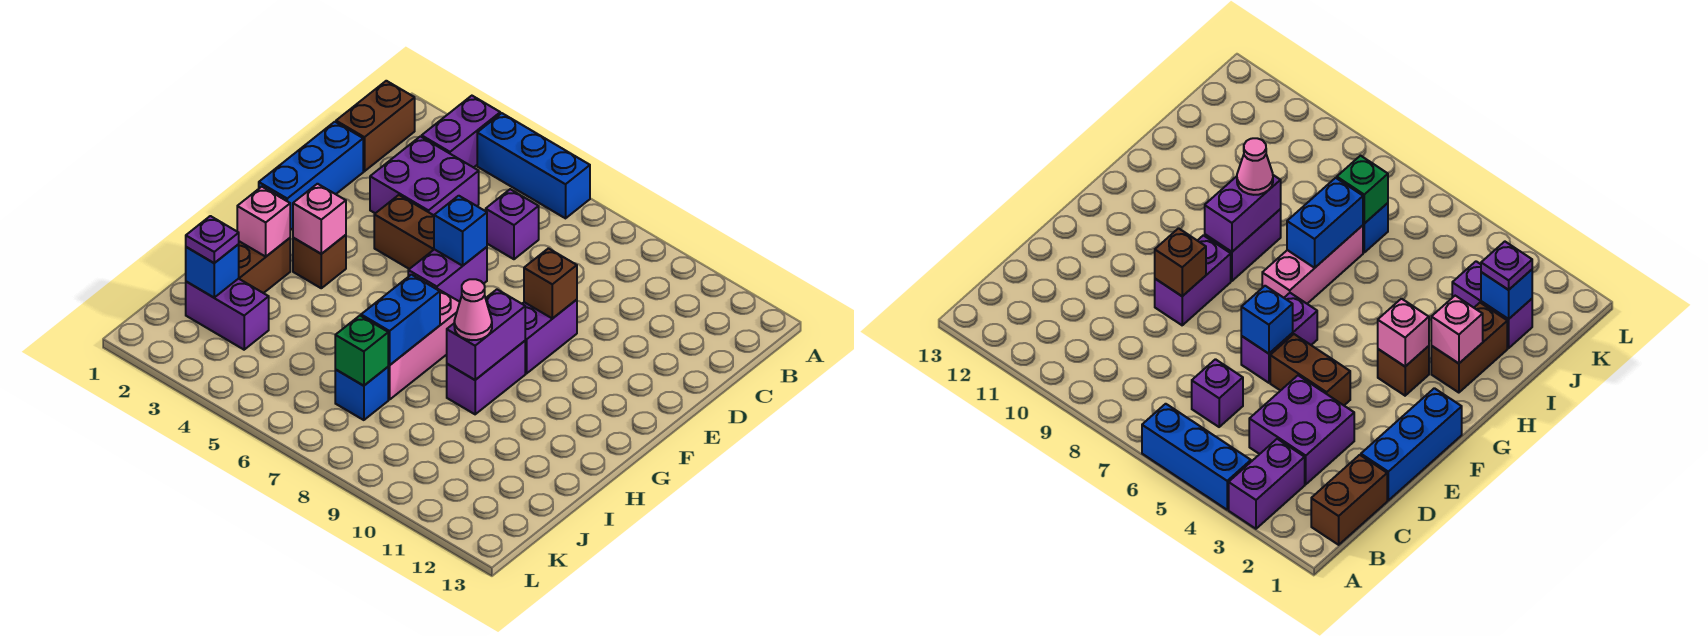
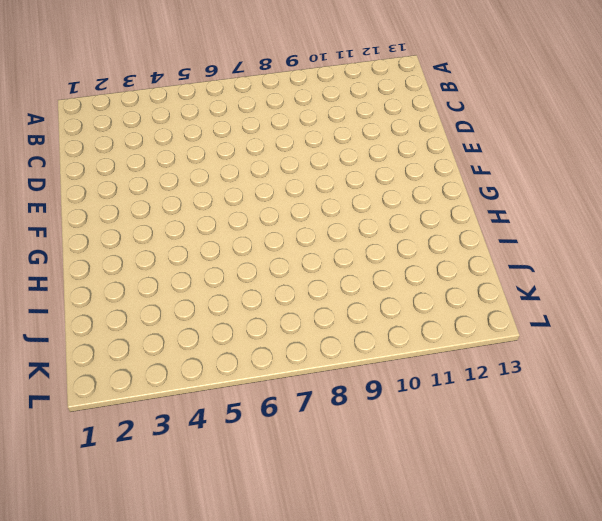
none -> purple brick A3:B3 level 1
none -> blue brick A4:A6 level 1
none -> brown brick B1:C1 level 1

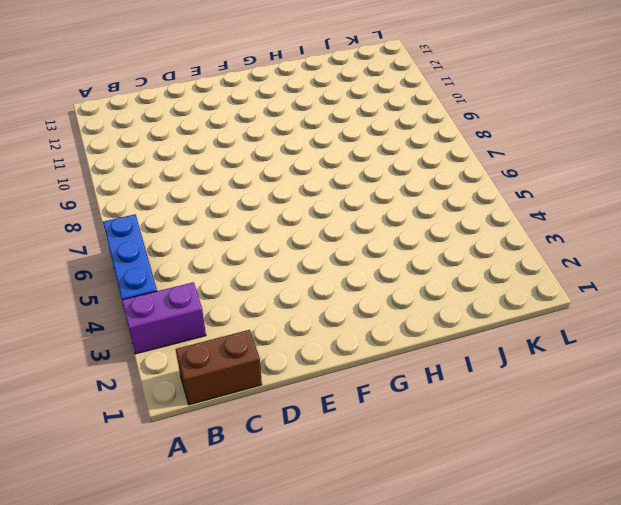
none -> purple brick C3:D4 level 1
none -> purple brick C6 level 1
none -> blue brick D1:F1 level 1

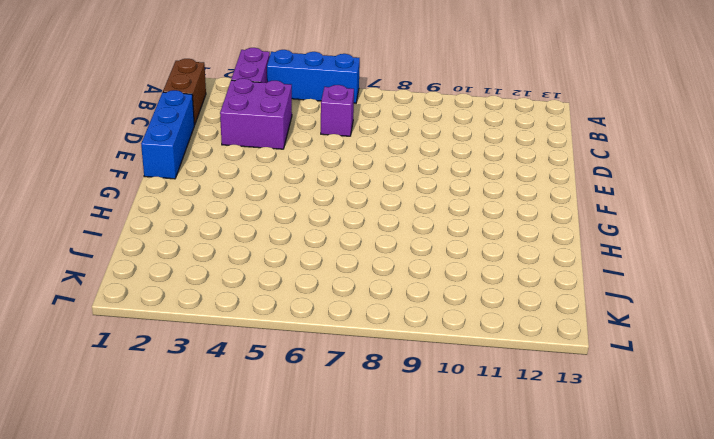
none -> brown brick E4:E5 level 1
none -> purple brick E6:F6 level 1
none -> purple brick E9:F9 level 1

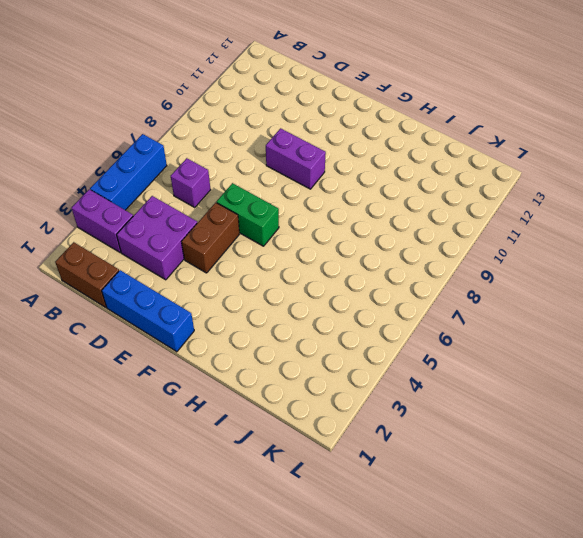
green brick E6:F6 level 1 -> purple brick E6:F6 level 1
none -> brown brick G3 level 1
none -> pink brick G7:I7 level 1
none -> purple brick G9:H9 level 1

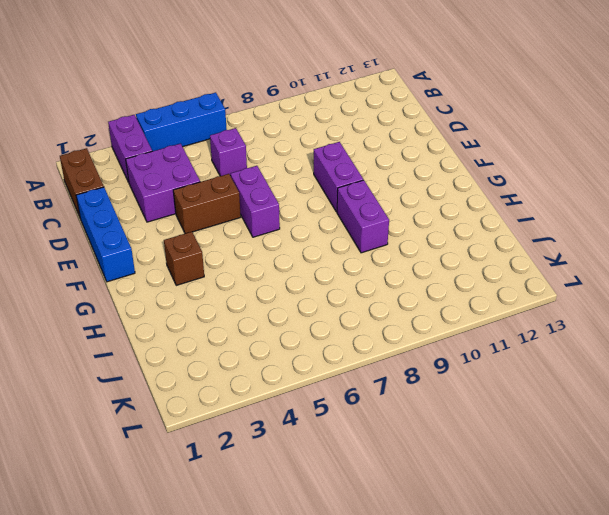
none -> pink brick G7:I7 level 1
none -> brown brick H2:I2 level 1
none -> purple brick J2:J3 level 1

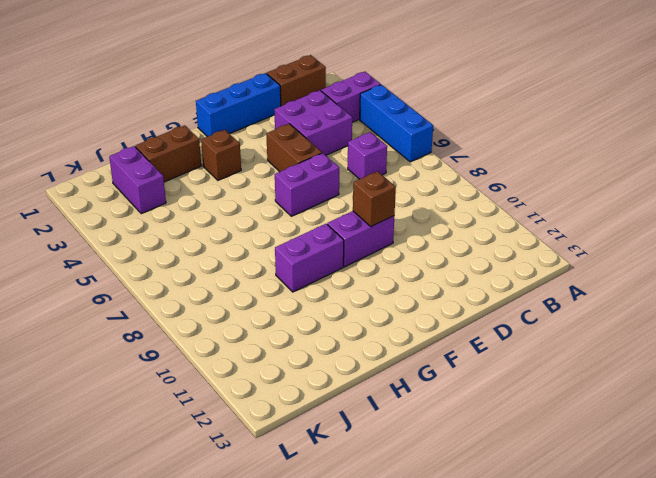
none -> pink brick G7:I7 level 1
none -> blue brick J7 level 1
none -> blue brick E6 level 2

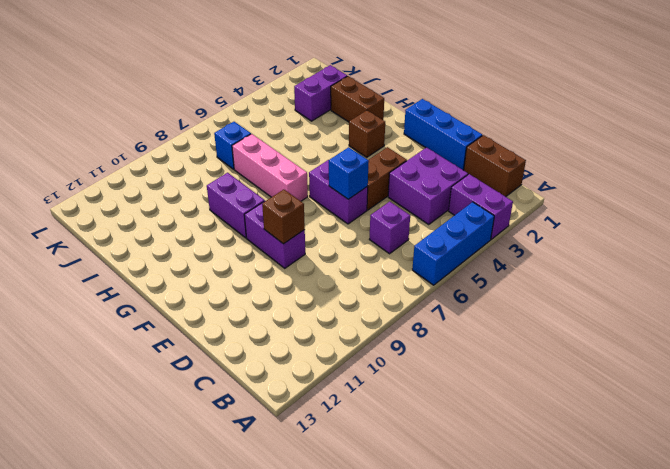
none -> pink brick G3 level 2
none -> purple brick G9:H9 level 2
none -> pink brick H2 level 2

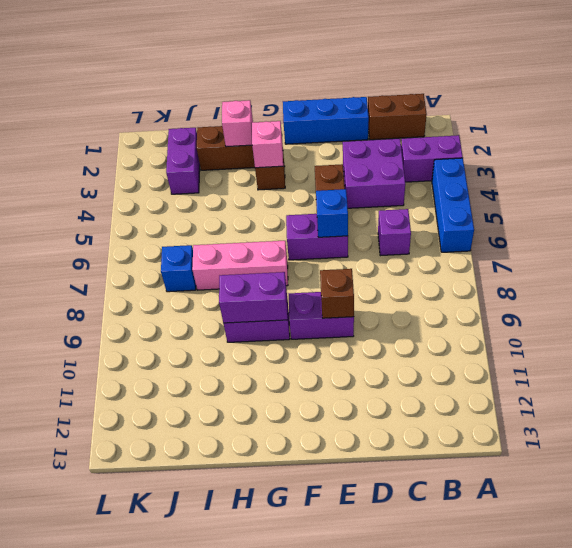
none -> blue brick H7:I7 level 2
none -> blue brick J2 level 2
none -> green brick J7 level 2

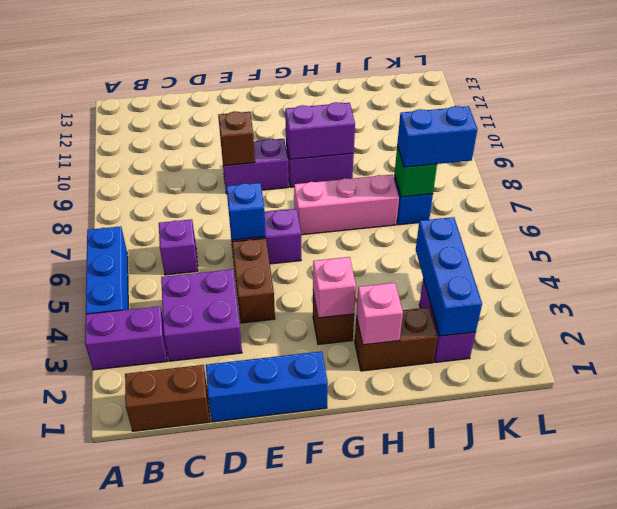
blue brick J2:J4 level 2 -> blue brick J2 level 2
blue brick J7:K7 level 3 -> blue brick H7:I7 level 2
none -> pink cone H9 level 3
none -> purple plate J2 level 3

